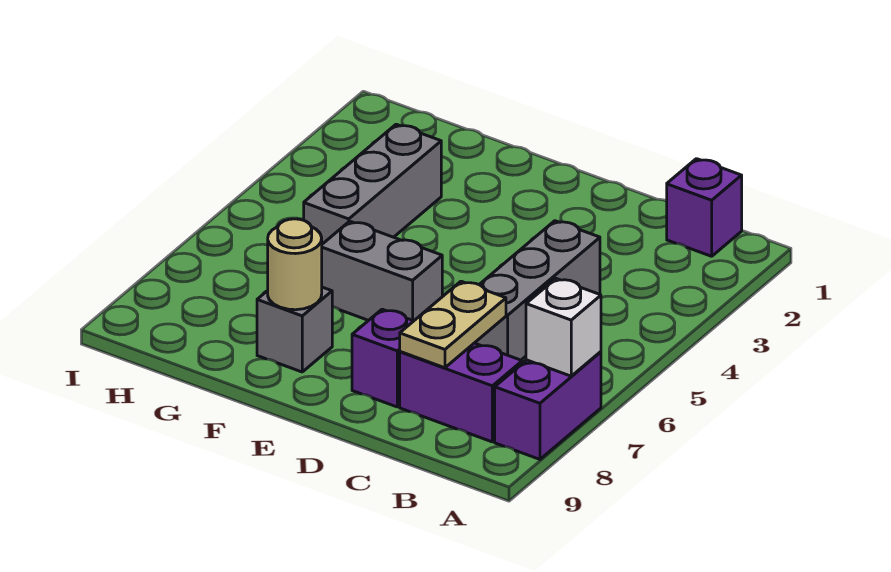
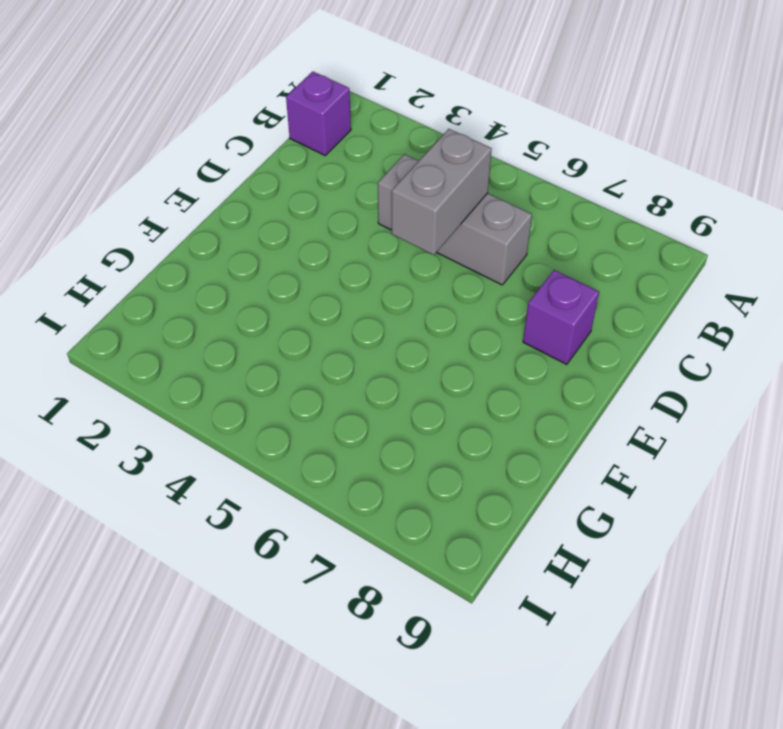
grey brick C5:D5 level 2 -> grey brick E6:F6 level 1
none -> purple brick A7:A8 level 1
none -> purple brick B8:C8 level 1

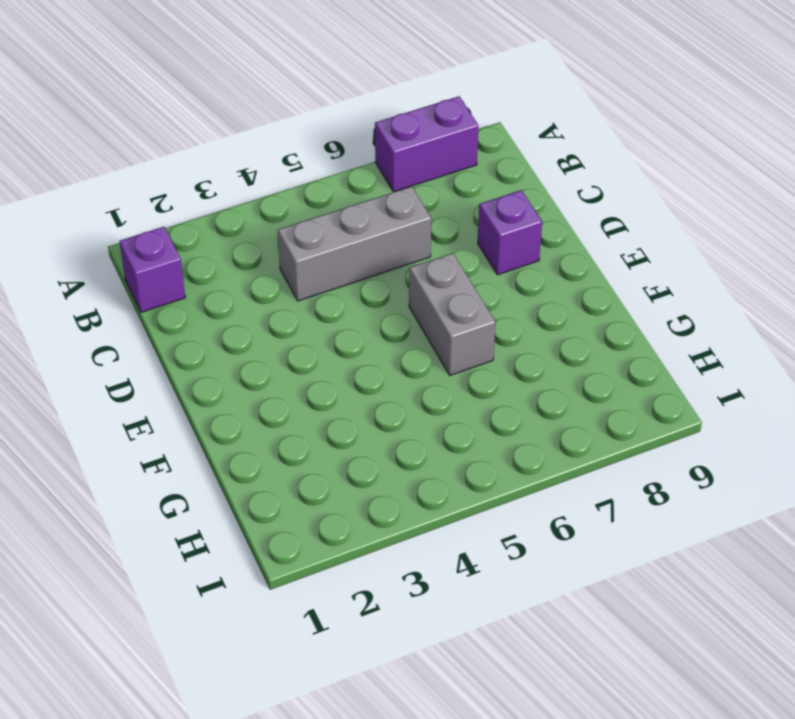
none -> purple brick B8:C8 level 1
none -> grey brick F8 level 1

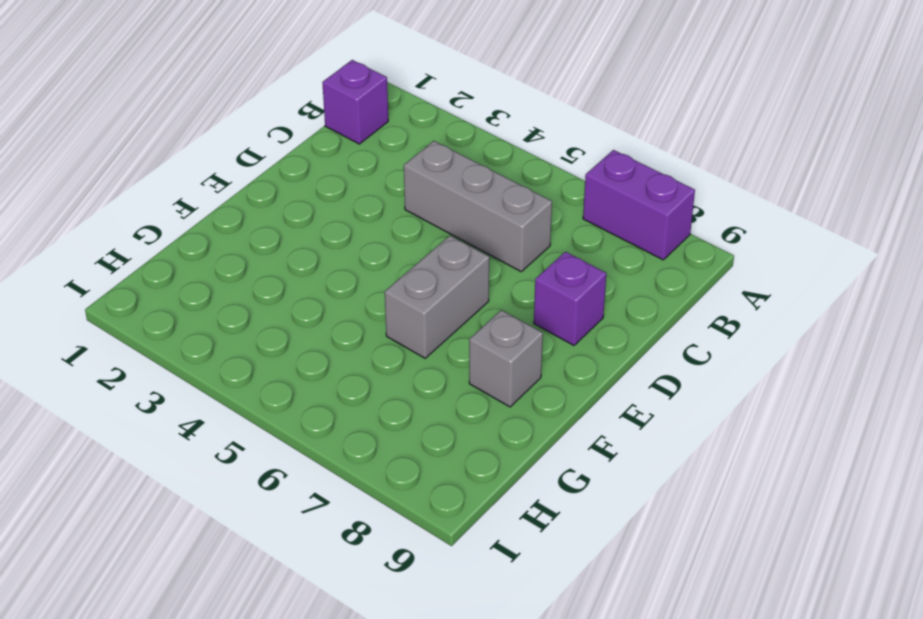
none -> purple brick B8:C8 level 1
none -> grey brick G3:G5 level 1

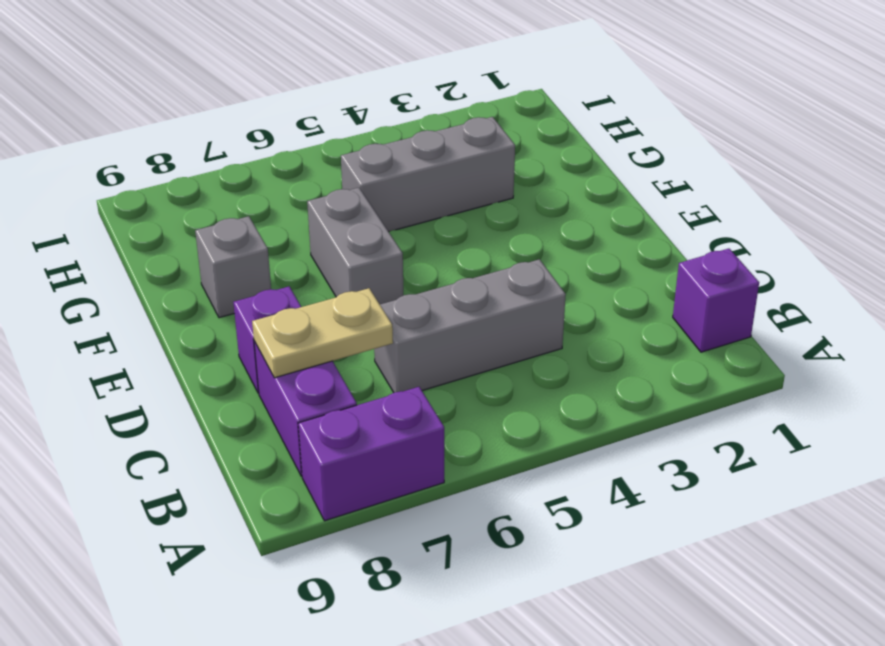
none -> white brick A7 level 2
none -> tan round brick F8 level 2

